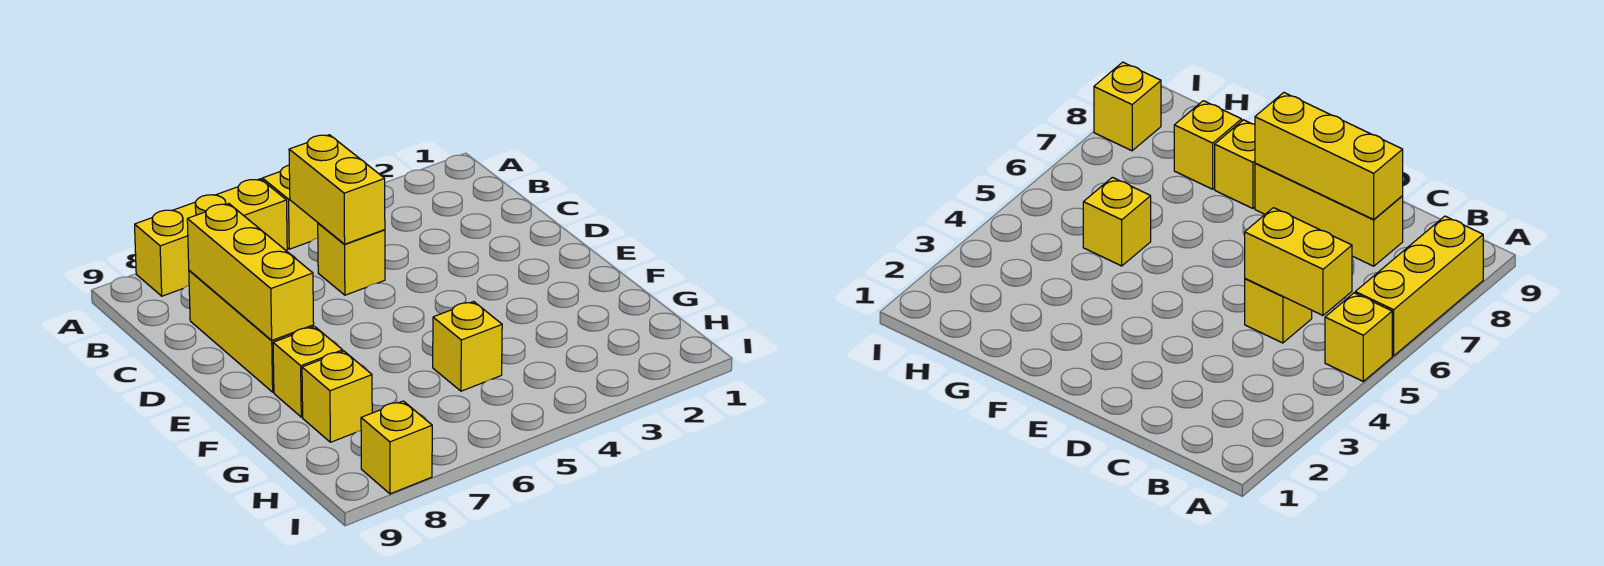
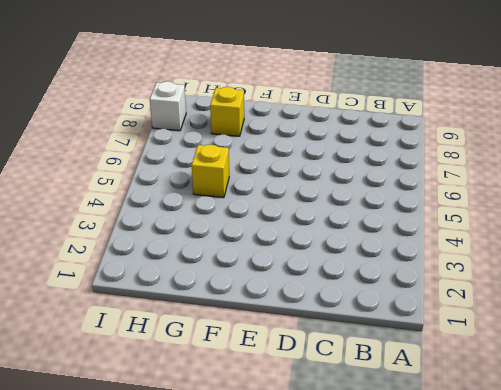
white brick I8 level 1 -> yellow brick I8 level 1
none -> yellow brick A5 level 1
none -> yellow brick A6:A8 level 1

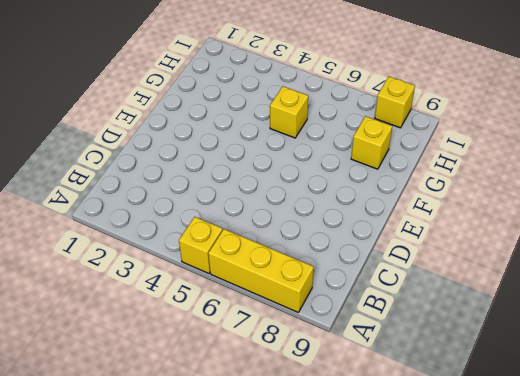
none -> yellow brick C5 level 1
none -> yellow brick C8:E8 level 1

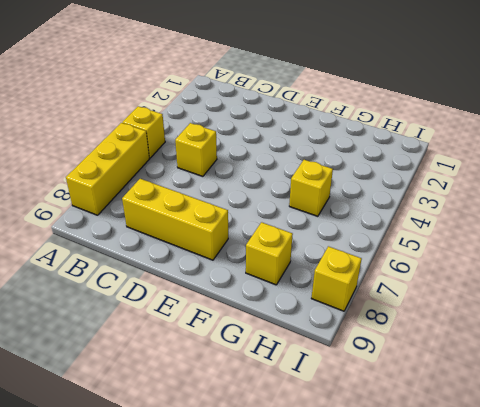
none -> yellow brick F8 level 1
none -> yellow brick B5:C5 level 2

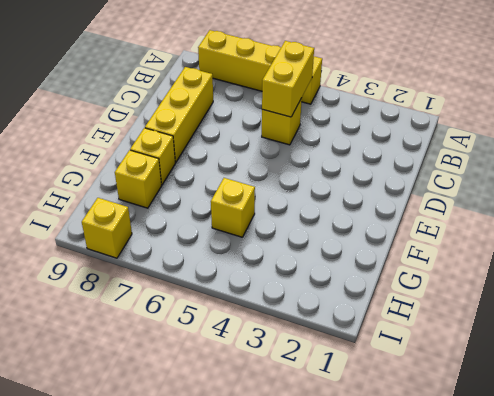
none -> yellow brick C8:E8 level 2

